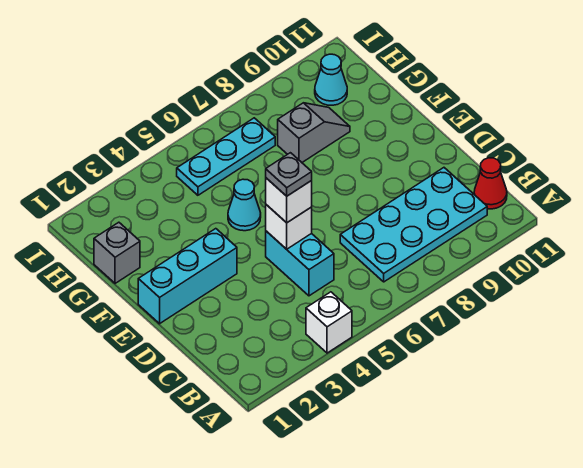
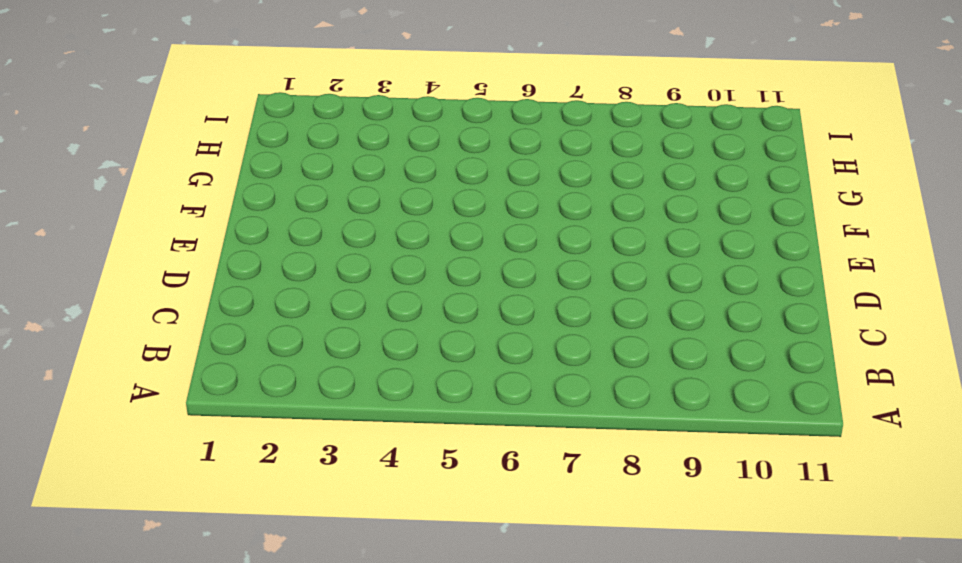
none -> white brick A4 level 1
none -> cyan plate B7:C10 level 1
none -> red cone B11 level 1

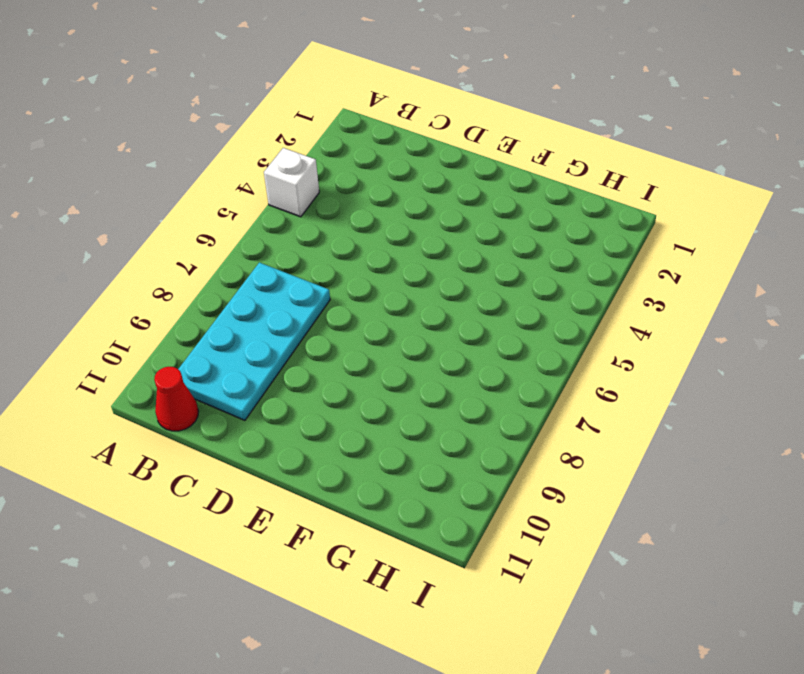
none -> cyan brick C5:D5 level 1
none -> cyan brick E1:E3 level 1
none -> cyan cone F5 level 1

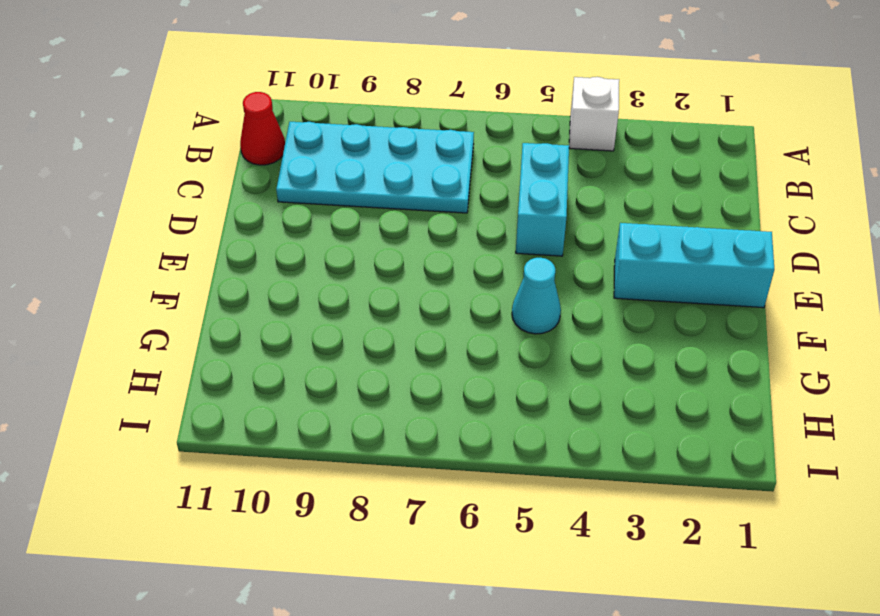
none -> grey brick G1 level 1
none -> grey slope G8:G9 level 1 top 8
none -> cyan plate H5:H7 level 1

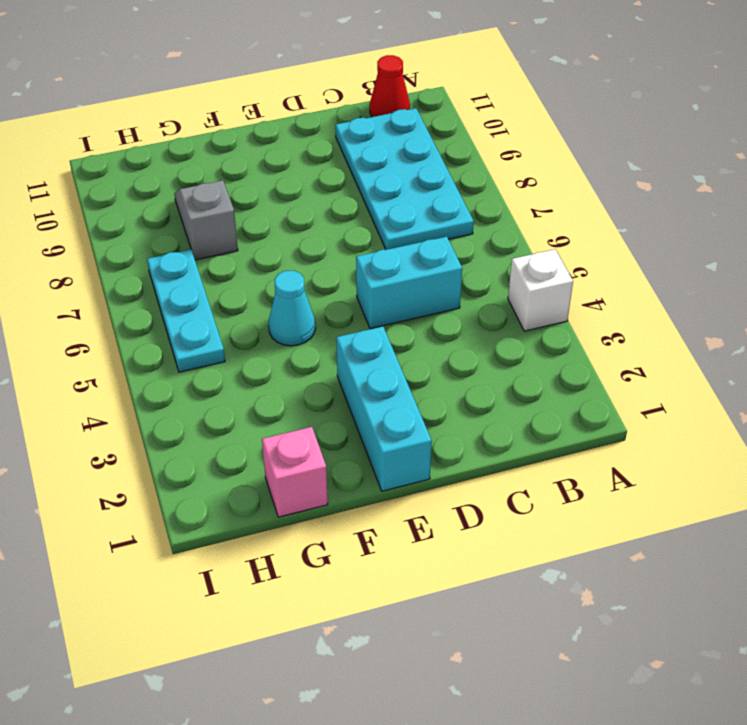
pink brick G1 level 1 -> grey brick G1 level 1
none -> cyan cone H10 level 1
none -> white brick D5 level 2
none -> white brick D5 level 3

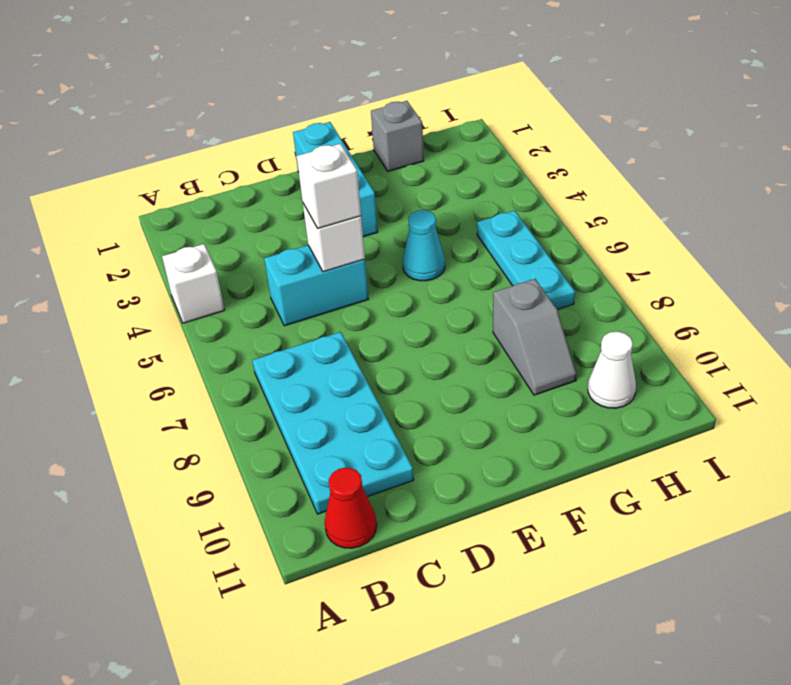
white cone H10 level 1 -> cyan cone H10 level 1
none -> grey plate D5 level 4

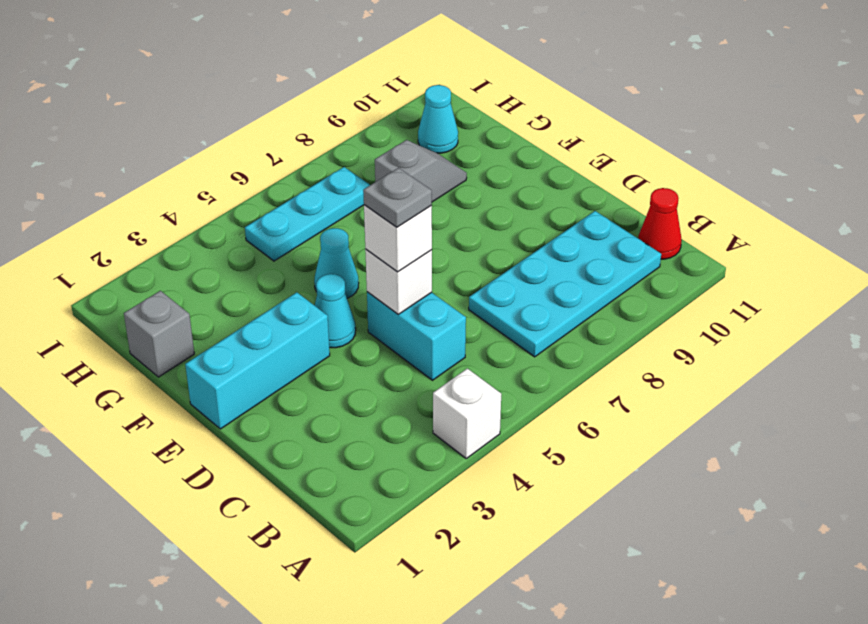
cyan cone E4 level 1 -> none

